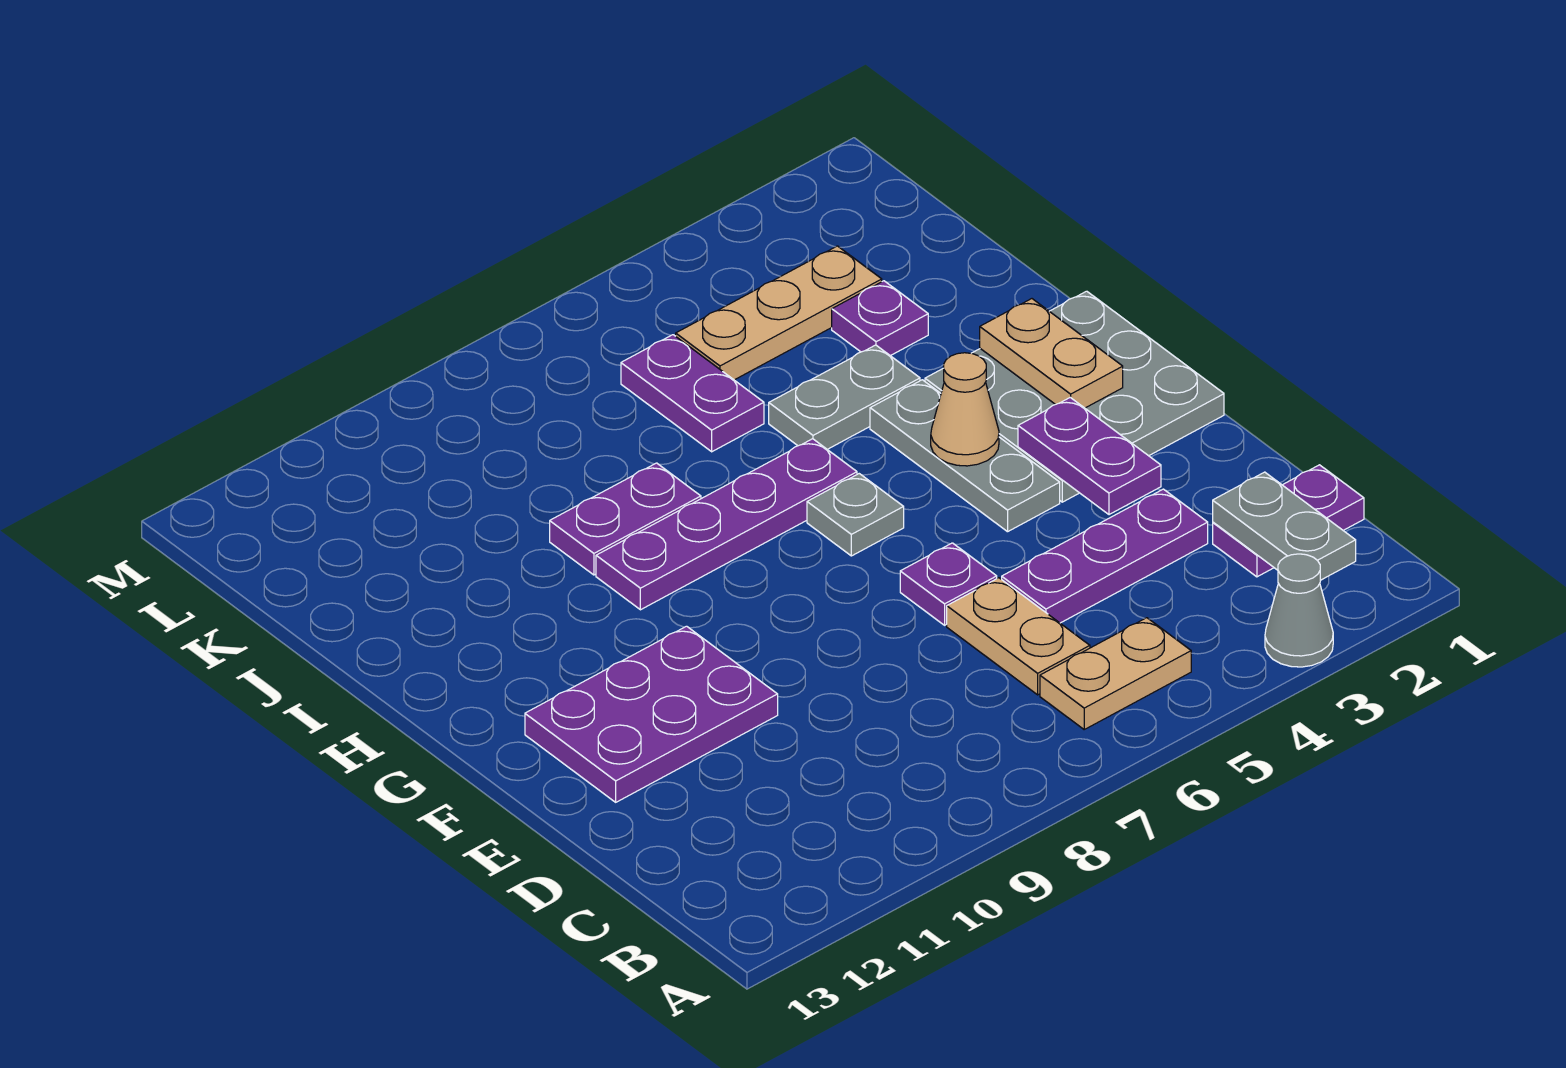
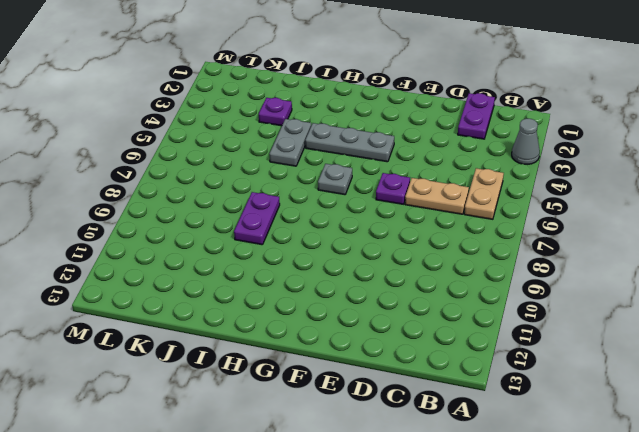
none -> purple plate D3:D5 level 1
none -> purple plate E10:F12 level 1
none -> grey plate F1:H3 level 1

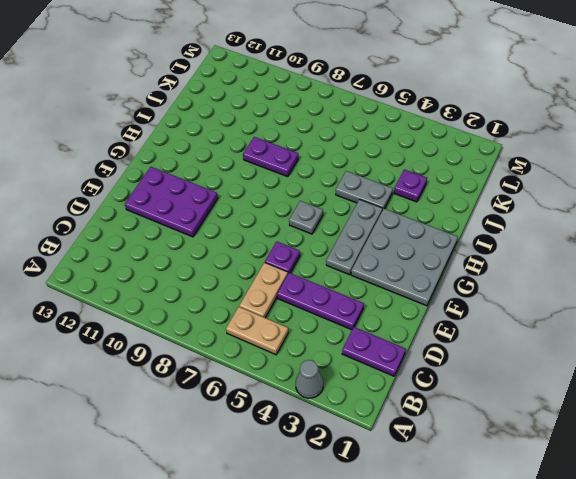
none -> purple plate H6:H9 level 1
none -> purple plate J6:K6 level 1
none -> tan plate K3:K5 level 1

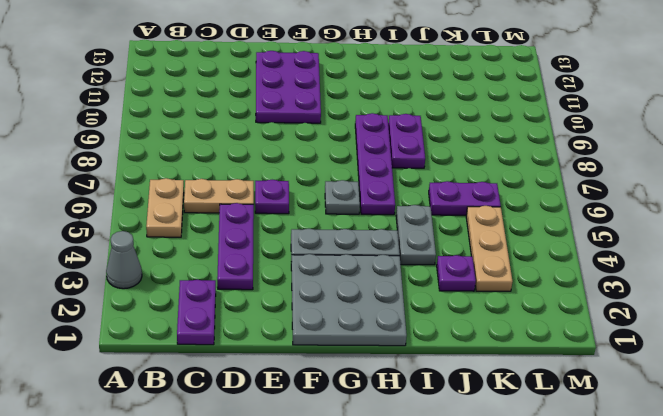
none -> grey plate B2:C2 level 2
none -> purple plate E3:F3 level 2
none -> tan plate G2:H2 level 2

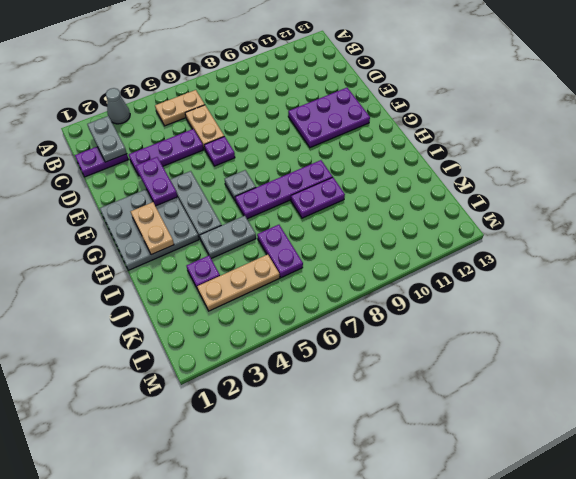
none -> tan cone G4 level 2

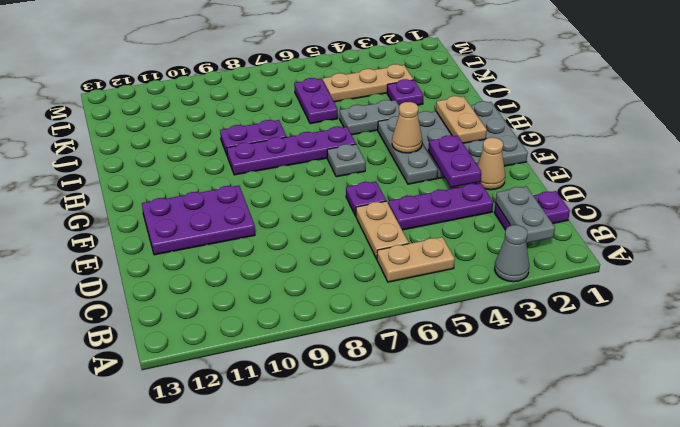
tan cone E2 level 1 -> none

